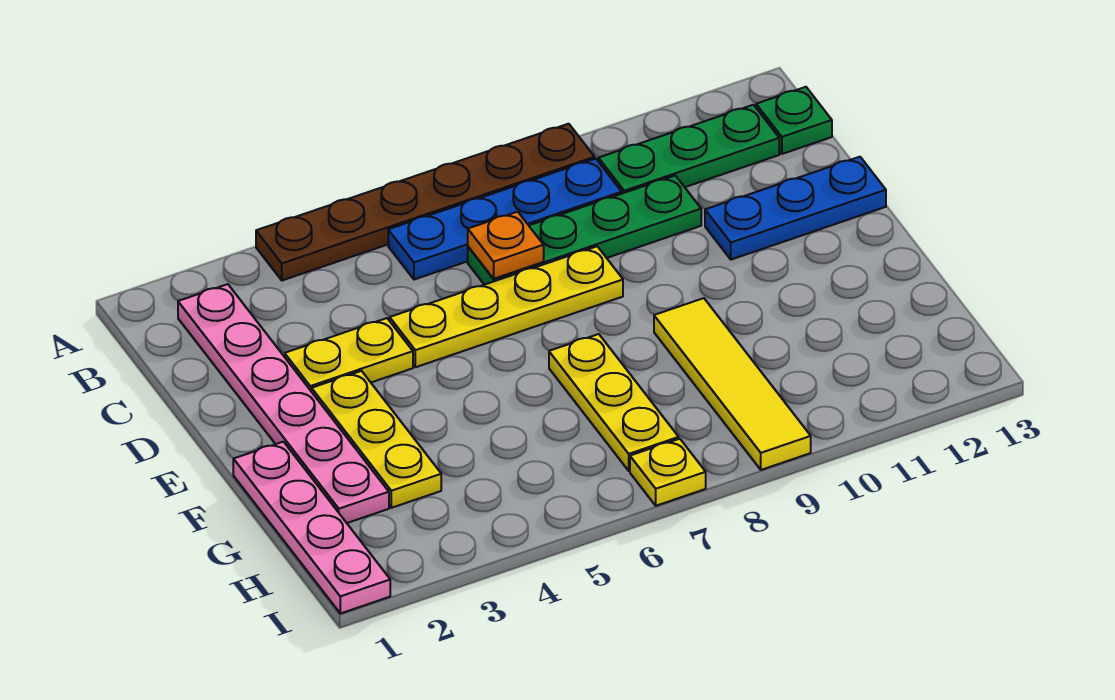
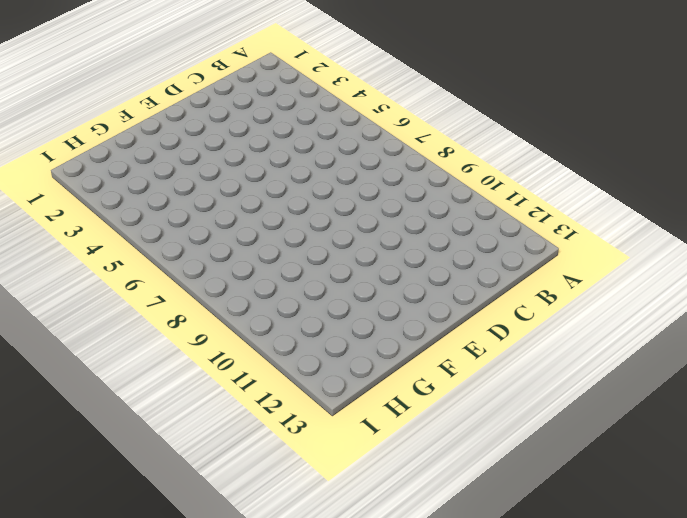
none -> brown plate A4:A9 level 1
none -> pink plate B2:G2 level 1
none -> blue plate B6:B9 level 1

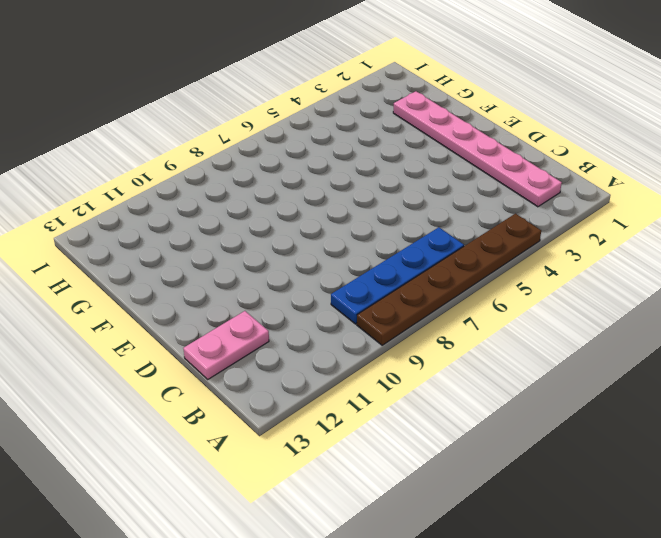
pink plate C12:C13 level 1 -> none
none -> green plate B10:B12 level 1
none -> green plate B13 level 1
none -> green plate C7:C10 level 1

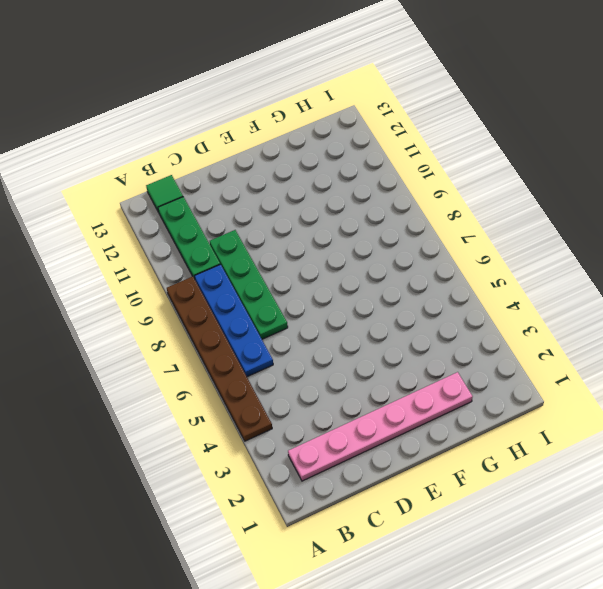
green tile B13 level 1 -> green plate B13 level 1
none -> yellow plate D3:D4 level 1
none -> yellow plate D5:D8 level 1
none -> blue plate D11:D13 level 1

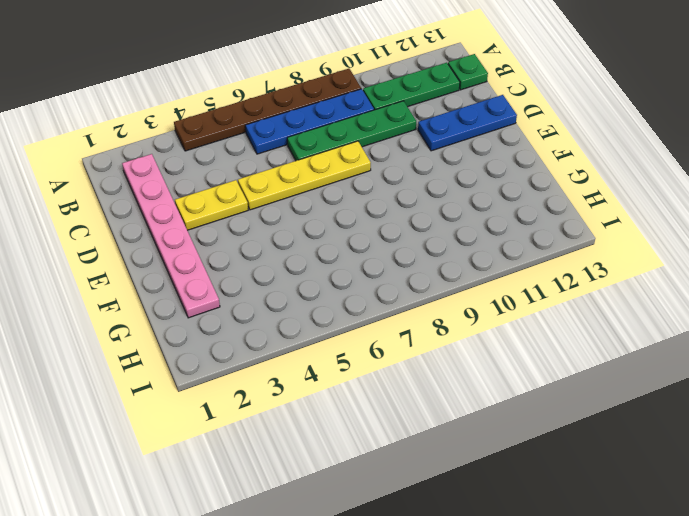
none -> yellow plate E3:G3 level 1
none -> pink plate F1:I1 level 1
none -> yellow plate F7:H7 level 1

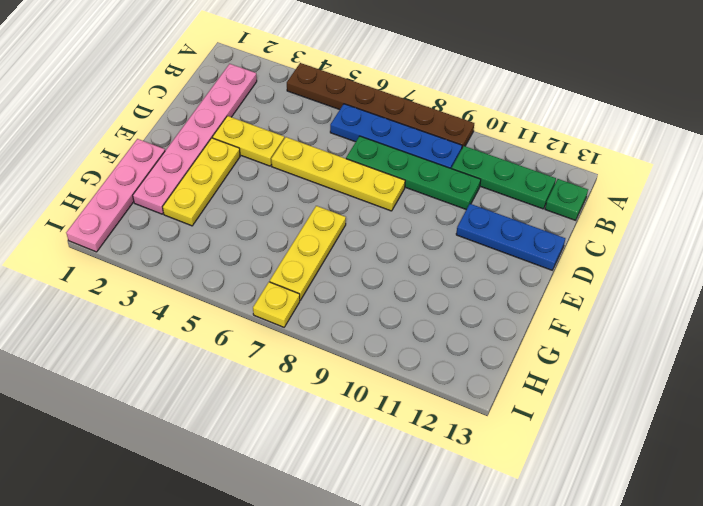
none -> yellow tile F9:I9 level 1
none -> orange plate C7 level 2

